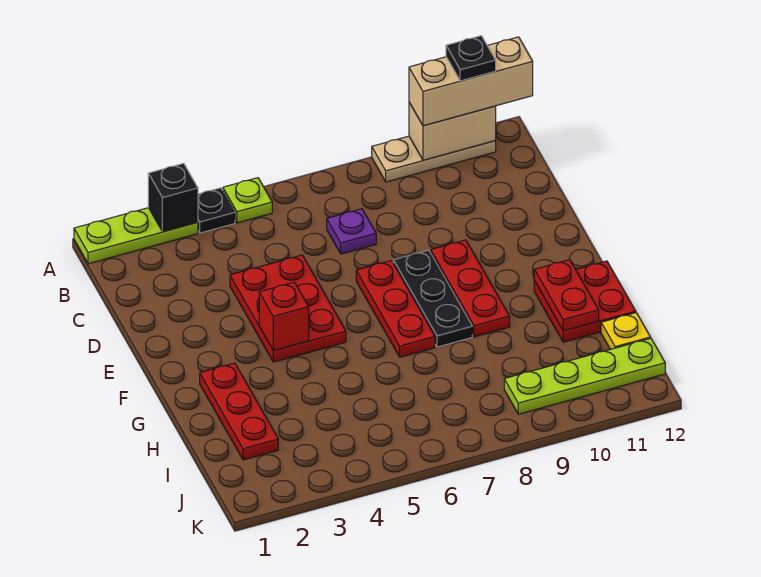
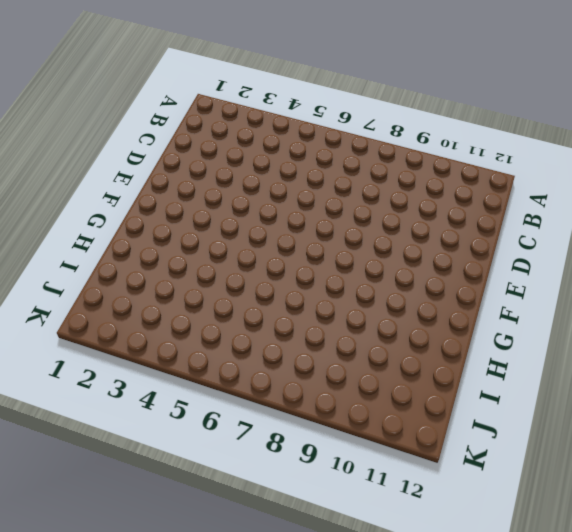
none -> lime plate A1:A3 level 1
none -> black plate A4 level 1
none -> lime plate A5 level 1

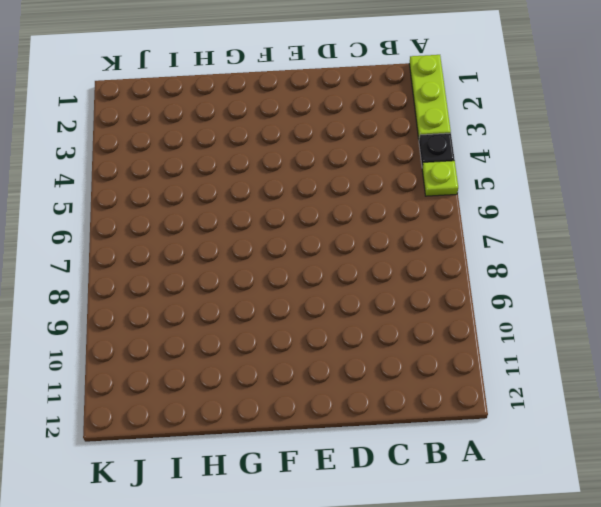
none -> tan plate A9:A11 level 1
none -> purple plate C7 level 1
none -> red plate D4:F5 level 1

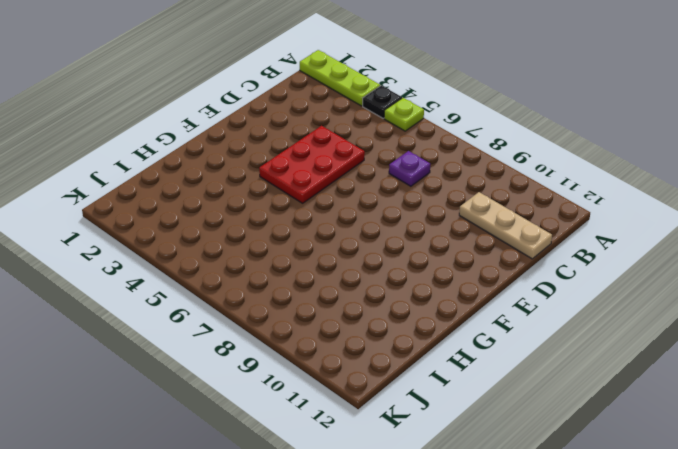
tan plate C10:C12 level 1 -> tan plate A9:A11 level 1
none -> red plate E7:G7 level 1
none -> black plate E8:G8 level 1
none -> red plate E9:G9 level 1

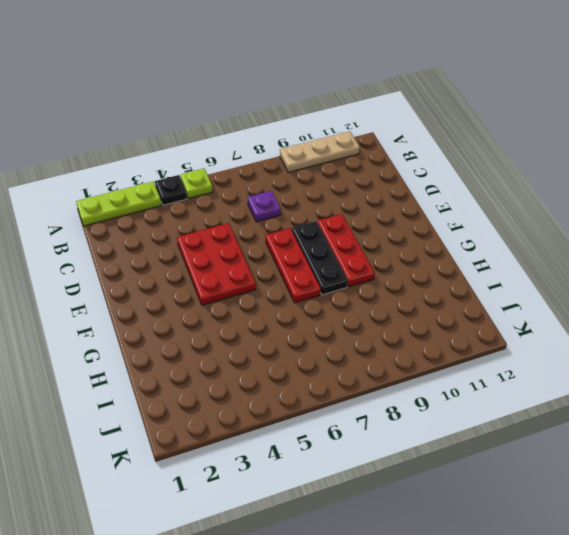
none -> red plate G2:I2 level 1
none -> red plate G11:H12 level 1
none -> yellow plate I12 level 1

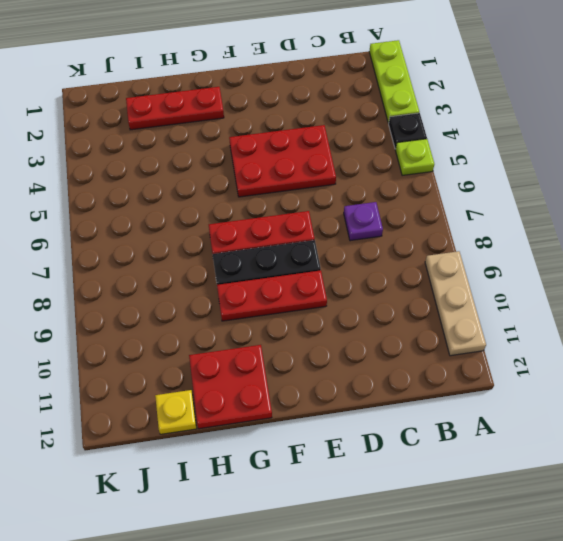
none -> lime plate J9:J12 level 1
none -> black brick A3 level 2
none -> tan brick A10:A11 level 2

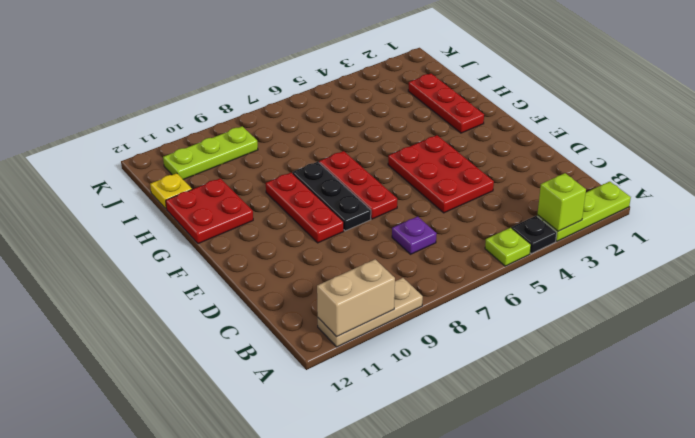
lime brick A3 level 2 -> black brick A3 level 2
lime plate J9:J11 level 1 -> lime plate J9:J12 level 1
none -> red brick F4 level 2
none -> red plate G11:H11 level 2
none -> tan brick A10:A12 level 3

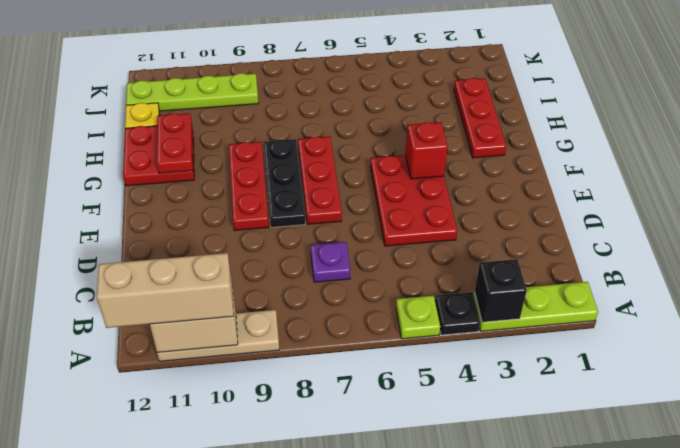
none -> black plate A11 level 4

